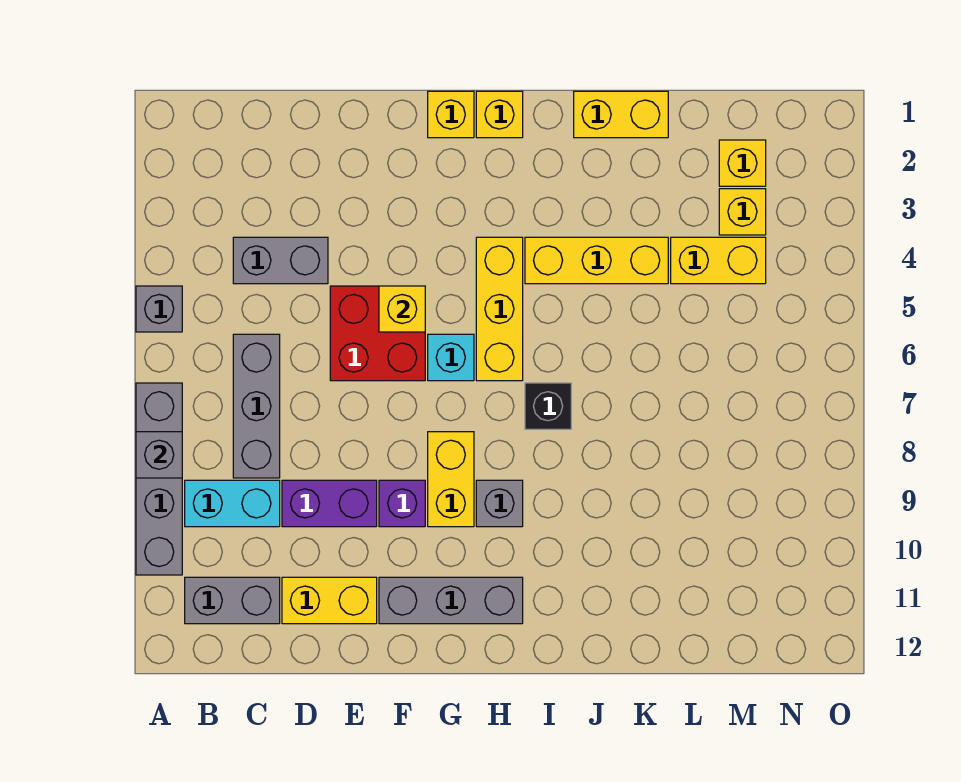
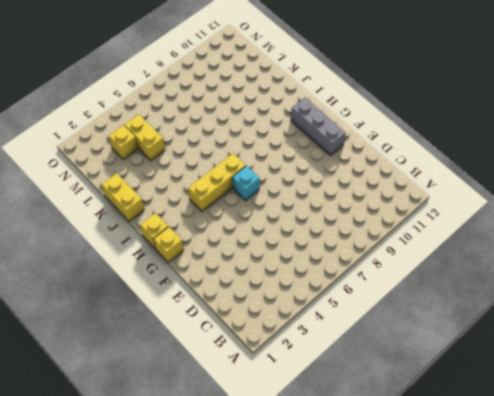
none -> grey brick A5 level 1
none -> grey brick A7:A10 level 1
none -> cyan brick B9:C9 level 1

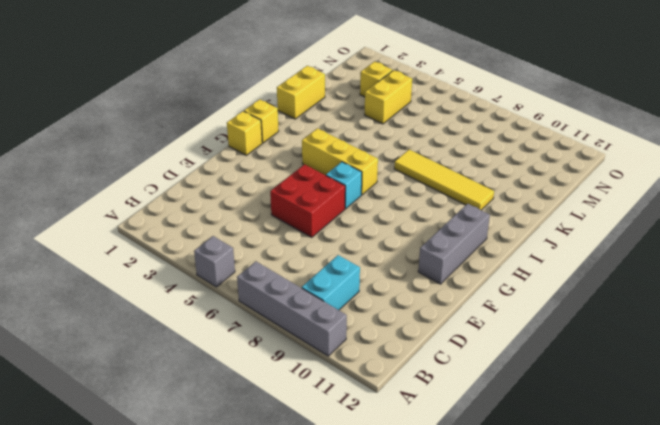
yellow tile J7:J10 level 1 -> none
none -> grey brick B11:C11 level 1
none -> grey brick C4:D4 level 1
none -> grey brick C6:C8 level 1

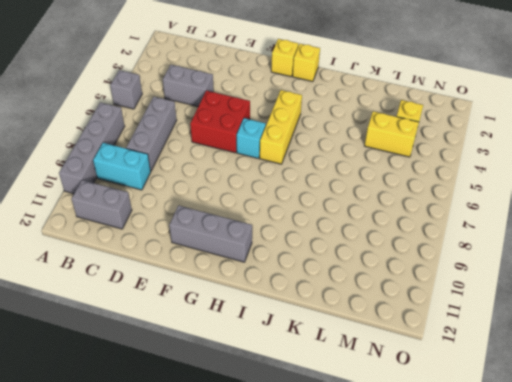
none -> purple brick D9:E9 level 1
none -> yellow brick D11:E11 level 1
none -> purple brick F9 level 1

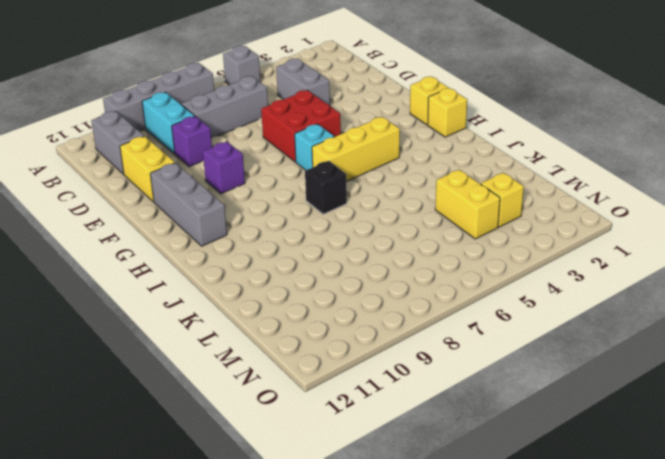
purple brick D9 level 1 -> purple brick D9:E9 level 1
none -> yellow brick G8:G9 level 1
none -> grey brick H9 level 1
none -> yellow brick I4:K4 level 1

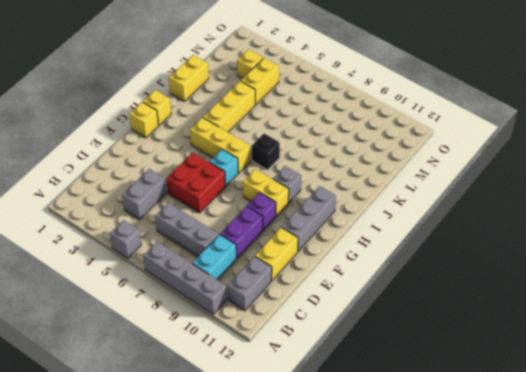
none -> yellow brick M2 level 1
none -> grey brick A8 level 2
none -> yellow brick F5 level 2

